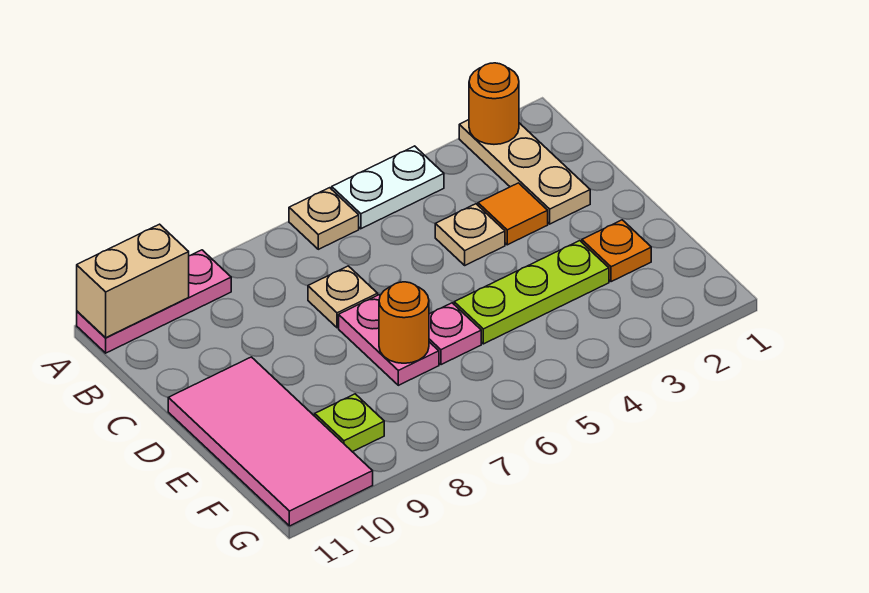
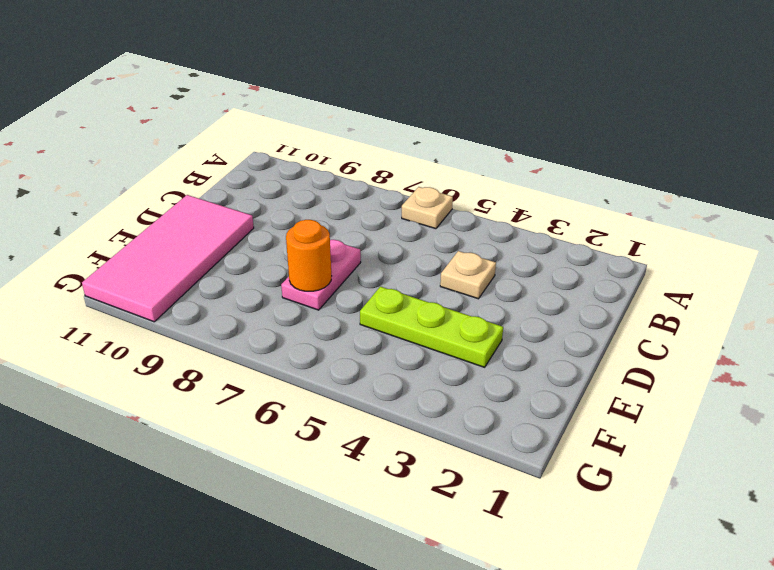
none -> tan plate A2:C2 level 1
none -> white plate A4:A5 level 1
none -> pink plate A9:A11 level 1

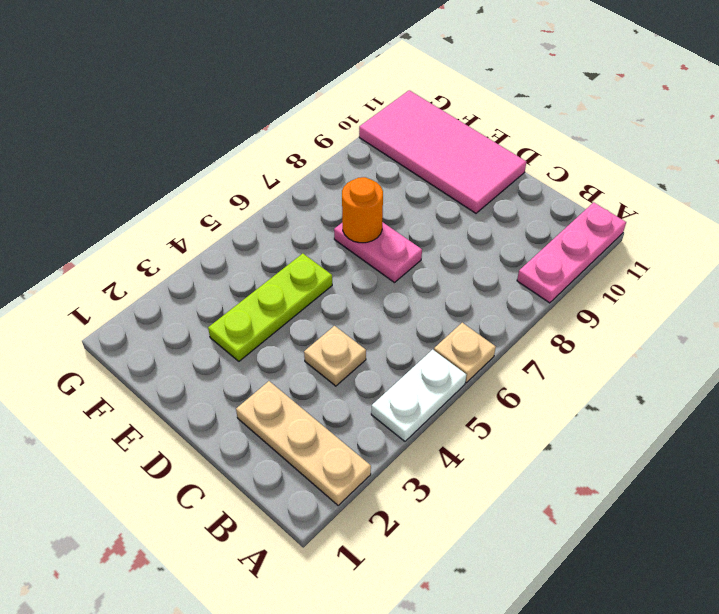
none -> orange tile C3 level 1
none -> tan plate C7 level 1
none -> orange plate E2 level 1

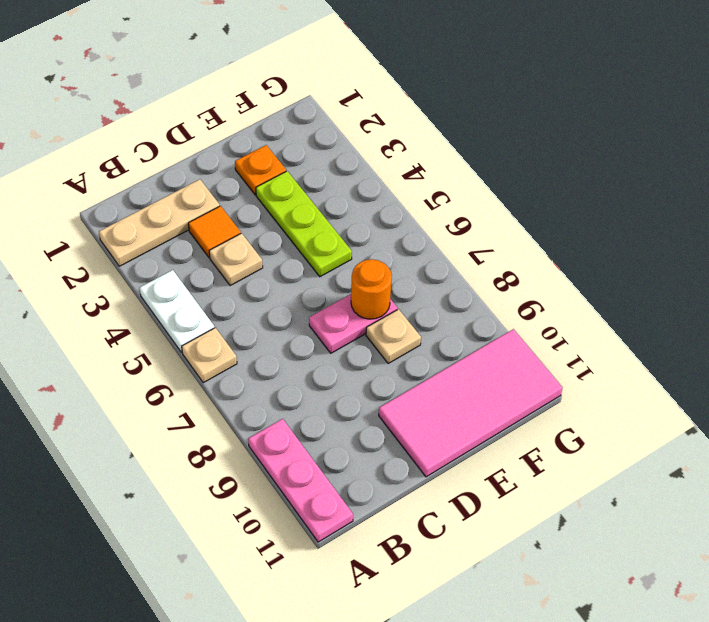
tan plate E8 level 1 -> tan plate C7 level 1
none -> pink plate E6 level 1
none -> lime plate F9 level 1
none -> orange round brick A2 level 2

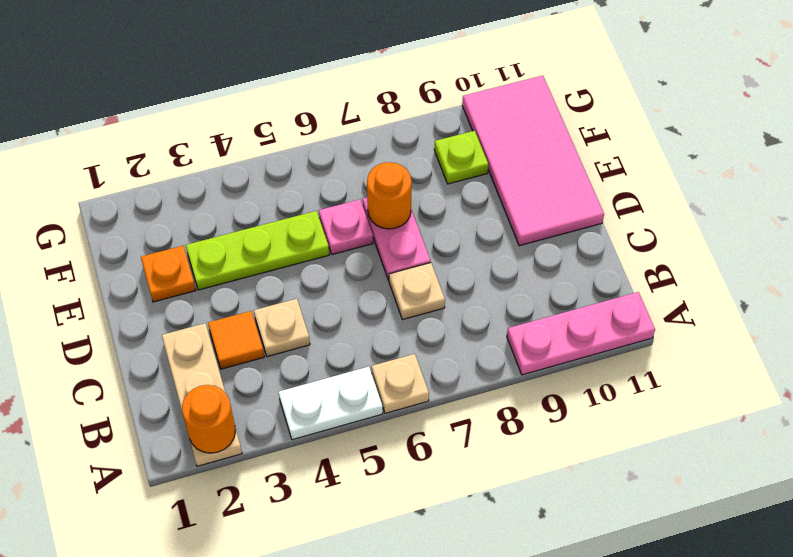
none -> tan brick A10:A11 level 2

